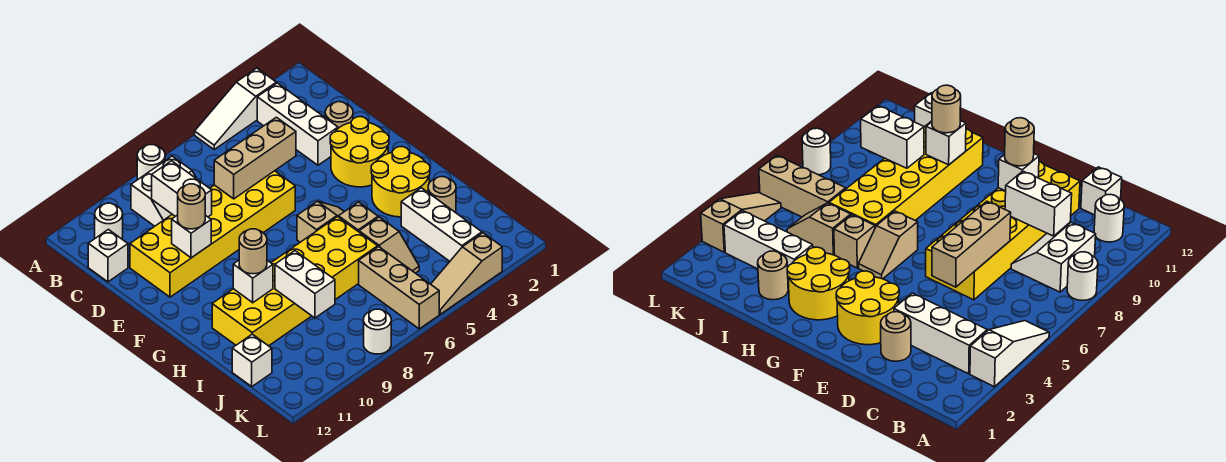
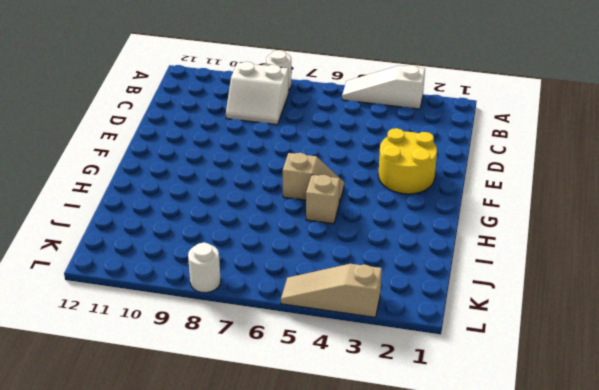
none -> white brick B3:D3 level 1
none -> white round brick B11 level 1
none -> white brick C12 level 1

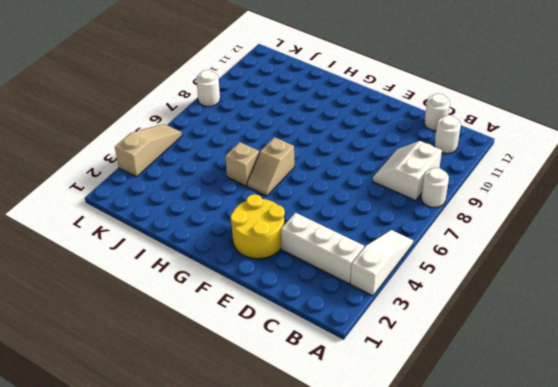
white round brick C12 level 1 -> white brick C12 level 1
none -> tan round brick D2 level 1
none -> yellow brick D6:E11 level 1
none -> yellow round brick G2:H3 level 1

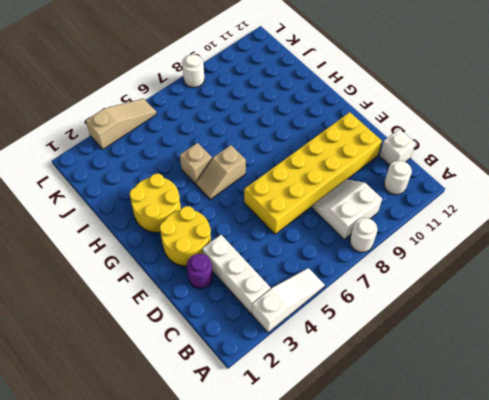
purple round brick D2 level 1 -> tan round brick D2 level 1
none -> yellow brick H6:I11 level 1
none -> tan round brick I2 level 1
none -> white brick I3:K3 level 1

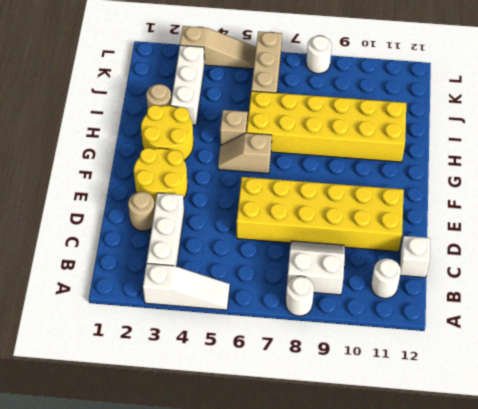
none -> tan slope I5:J5 level 1 top I
none -> white brick J12 level 1
none -> white brick C9:D9 level 2

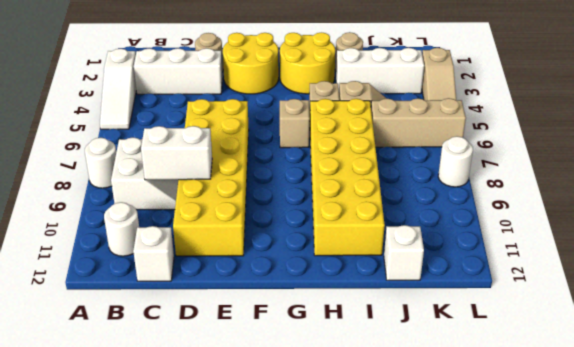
none -> tan brick D5:D7 level 2
none -> white brick E10 level 2
none -> white brick H10 level 2

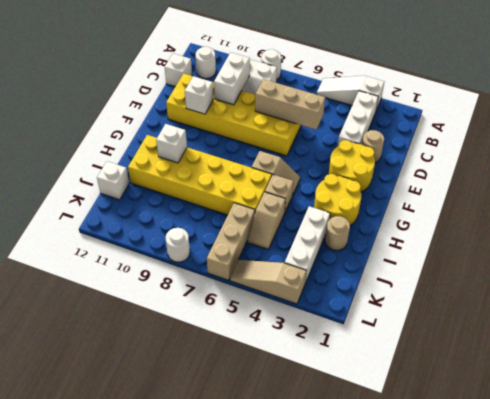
none -> white brick I9:J9 level 2
none -> tan round brick E10 level 3
none -> tan round brick H10 level 3

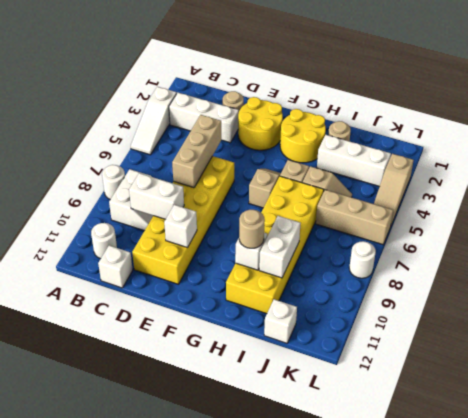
white brick I9:I10 level 2 -> white brick I9:J9 level 2
none -> tan round brick E10 level 3

